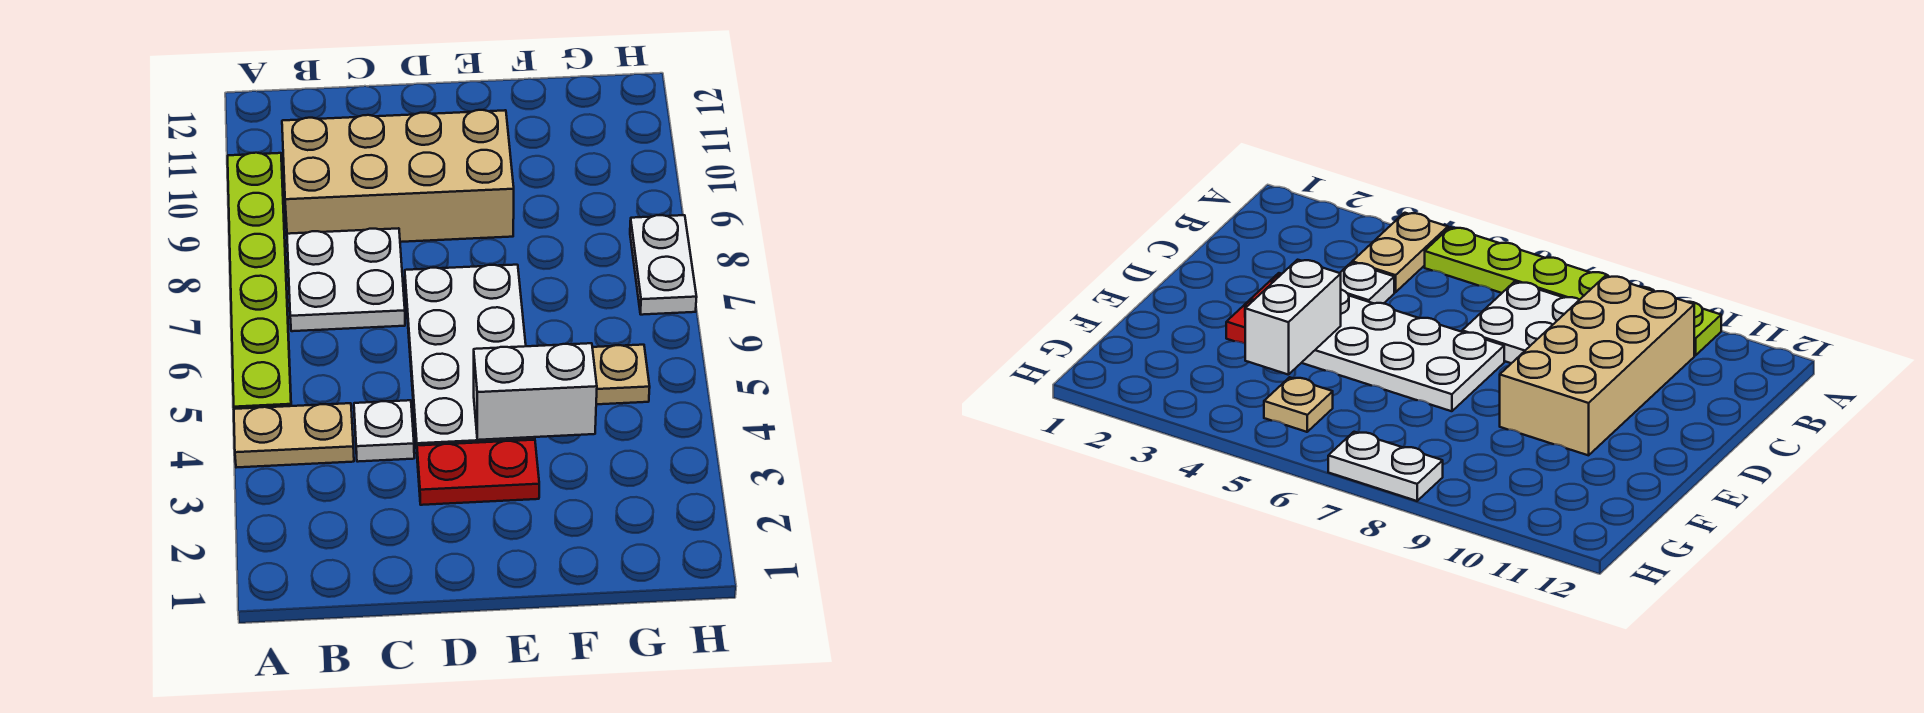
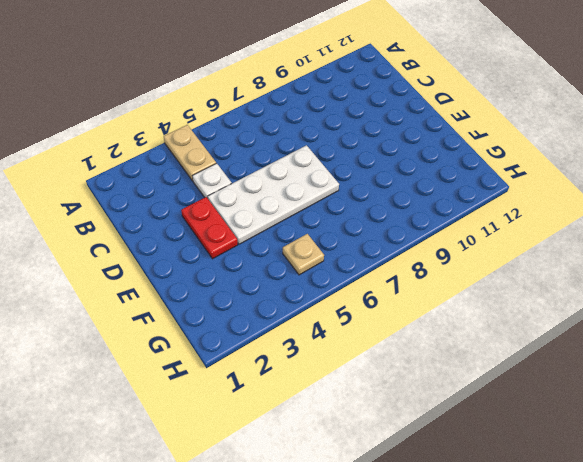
none -> lime plate A5:A10 level 1
none -> white plate B7:C8 level 1

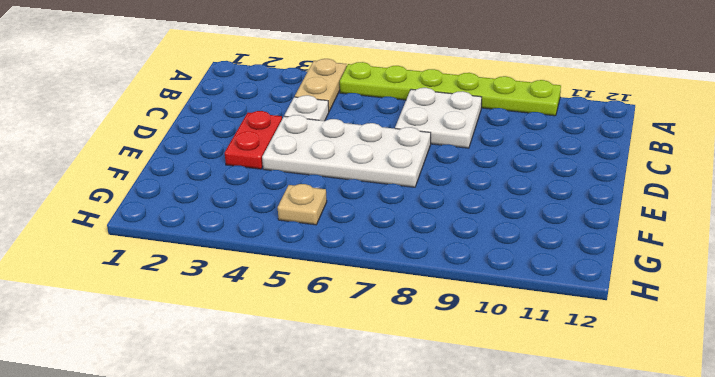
none -> tan brick B9:E10 level 1
none -> white plate H7:H8 level 1

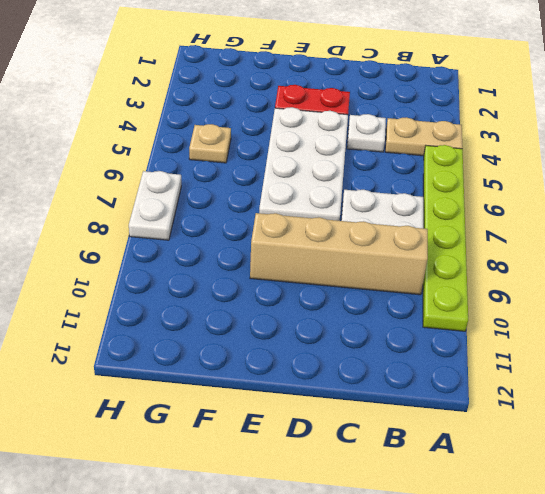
tan brick B9:E9 level 1 -> tan brick B9:E10 level 1
none -> white brick E4:F4 level 2

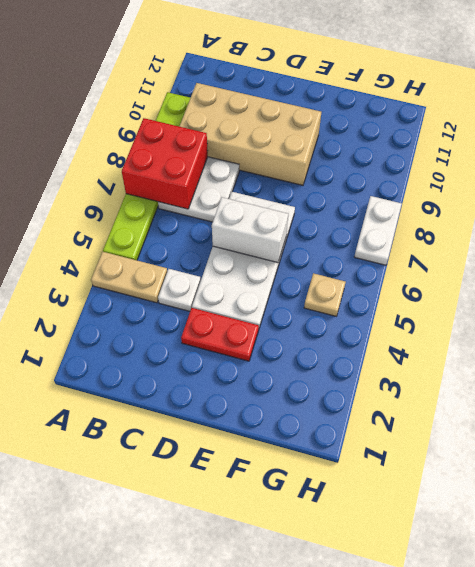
red brick A7:B8 level 2 -> none
white brick D6:E6 level 2 -> white brick E4:F4 level 2

